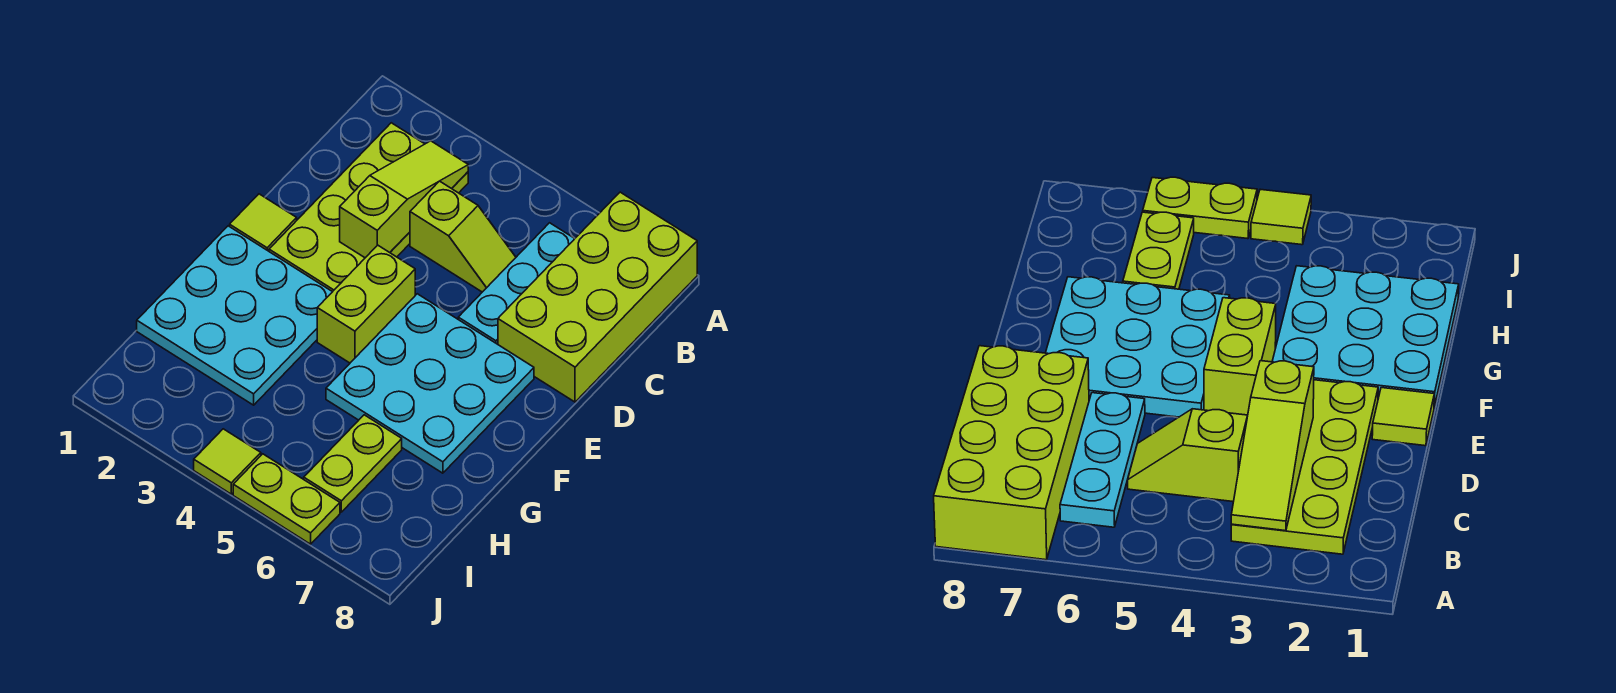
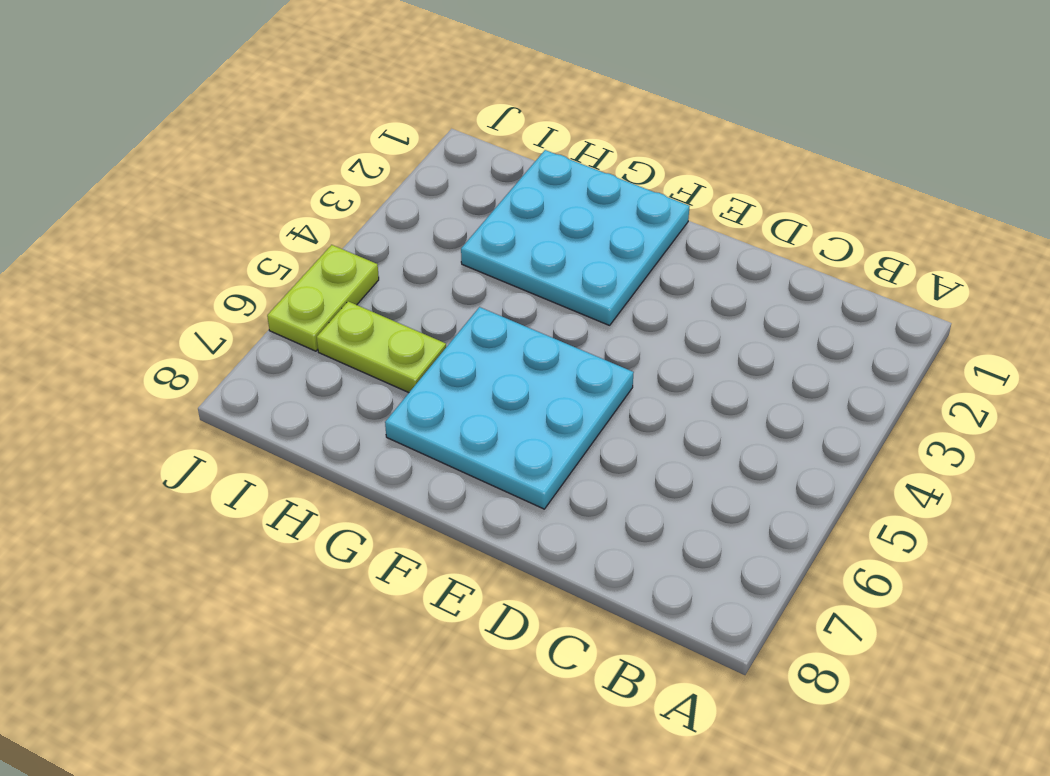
none -> lime brick A7:D8 level 1
none -> lime plate B2:E3 level 1
none -> cyan plate B6:D6 level 1

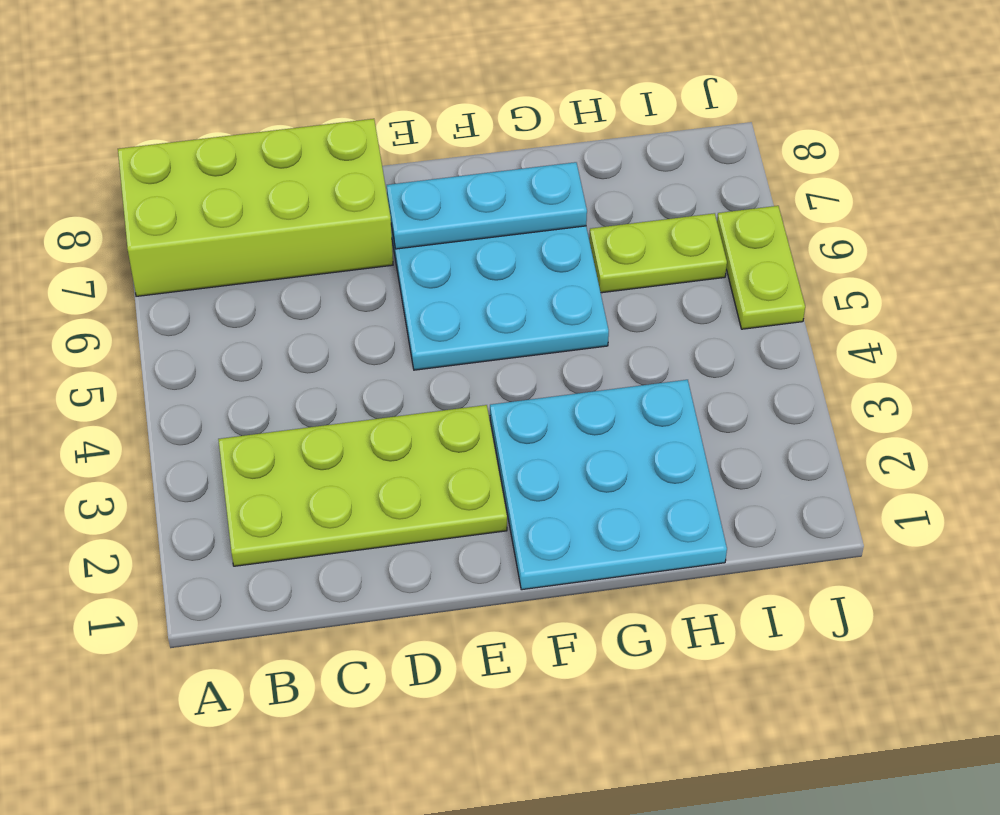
cyan plate E7:G7 level 2 -> cyan plate B6:D6 level 1
none -> lime slope C4:C5 level 1 top 4
none -> lime tile E1 level 1
none -> lime brick E4:F4 level 1

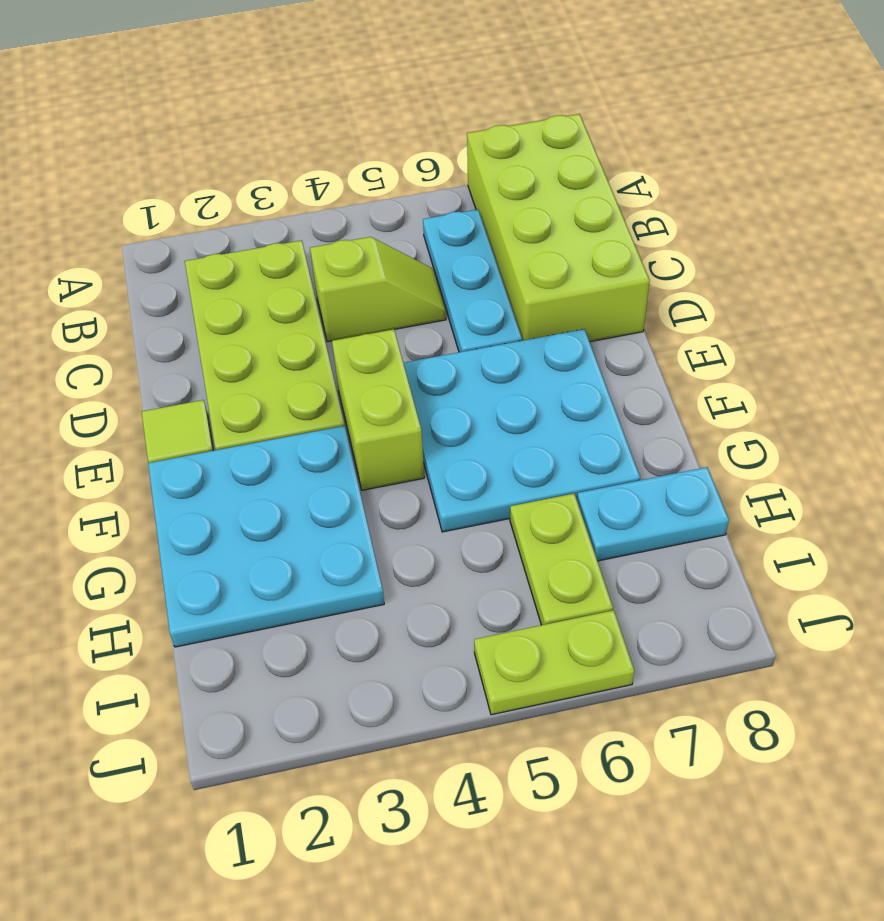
cyan plate H7:H8 level 1 -> none
none -> lime tile J4 level 1
none -> lime slope B3:D3 level 2 top D

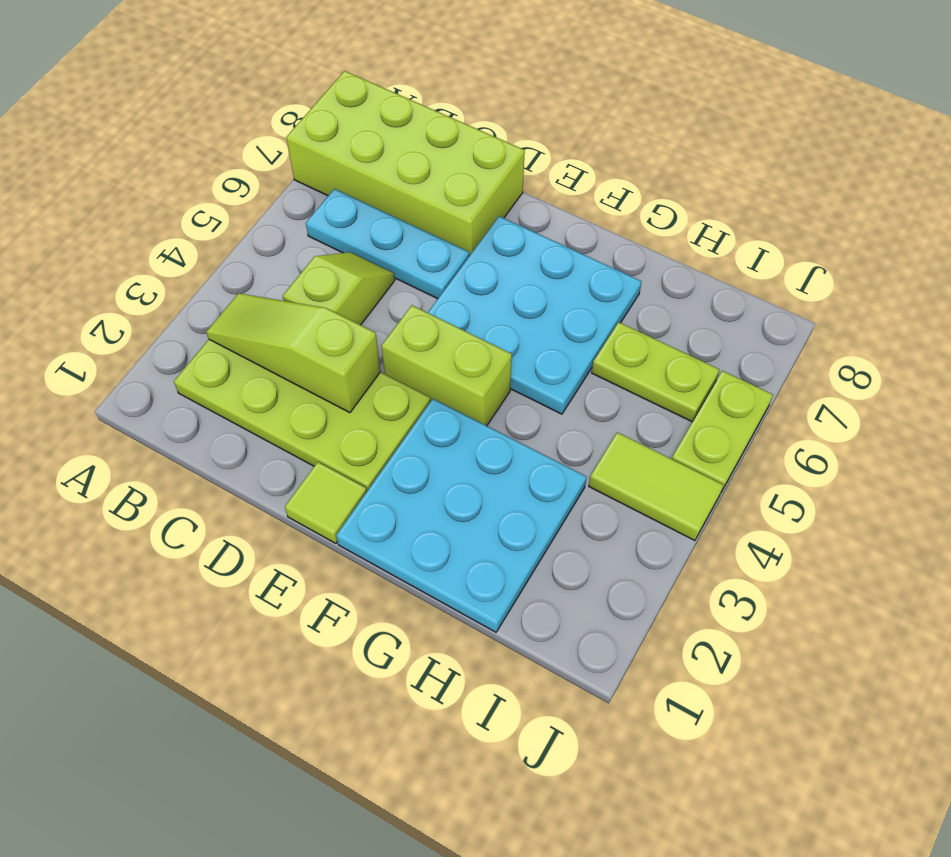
lime tile I4:J4 level 1 -> lime tile J4 level 1

